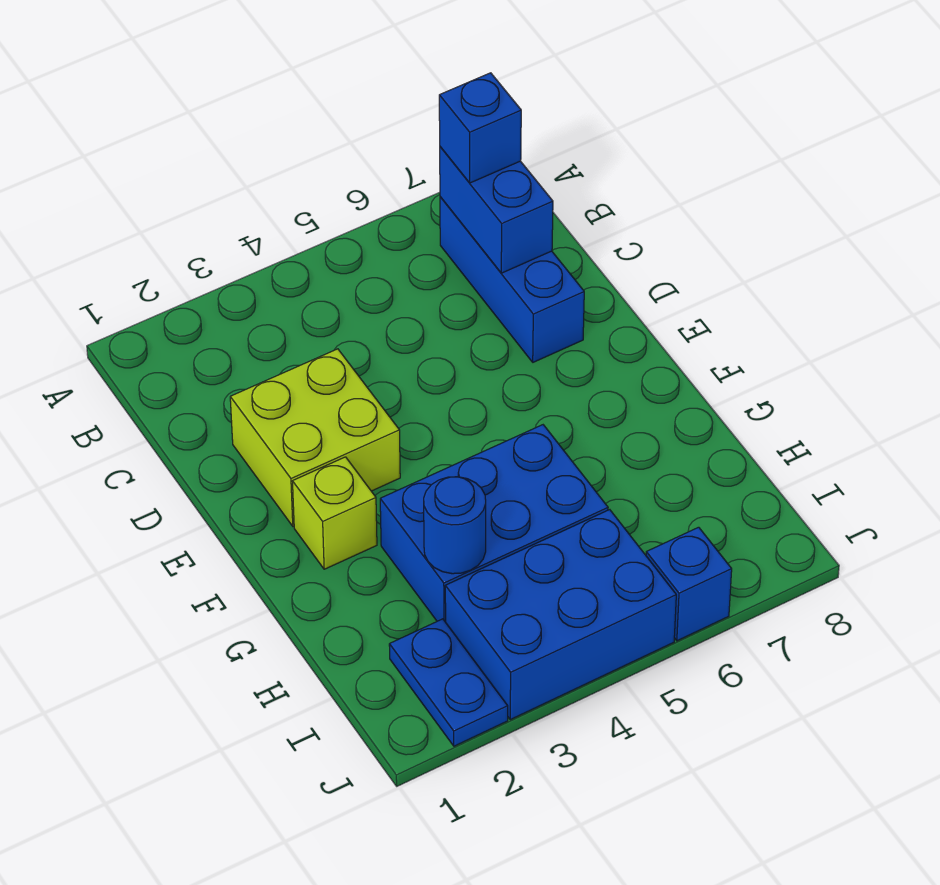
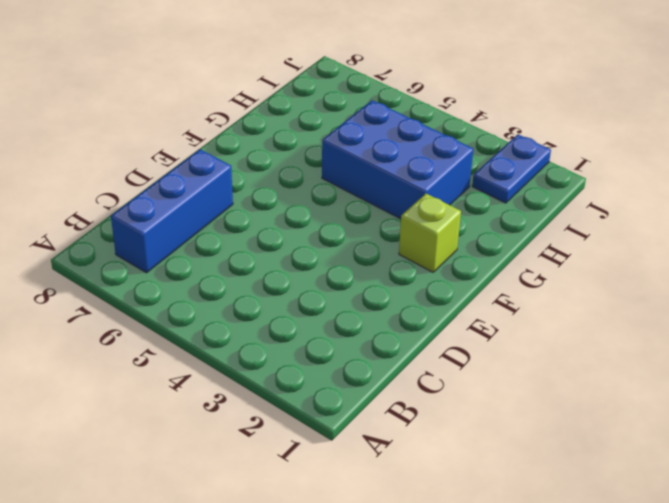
none -> lime brick D2:E3 level 1
none -> blue brick I3:J5 level 1

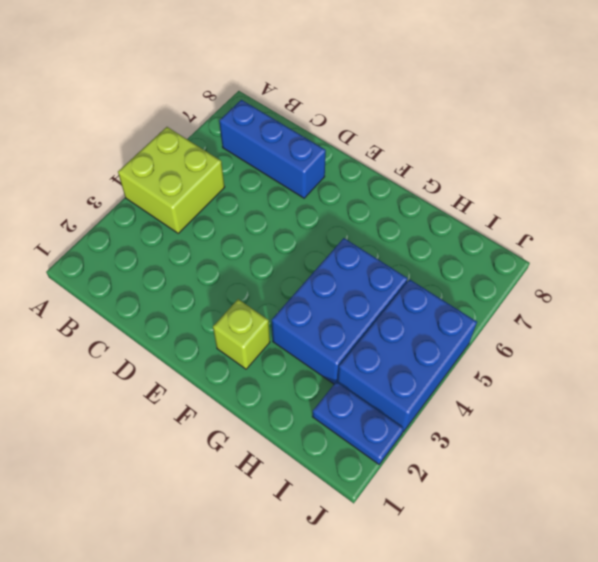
lime brick A4:B5 level 1 -> lime brick D2:E3 level 1
none -> blue brick J6 level 1
none -> blue brick B7:C7 level 2

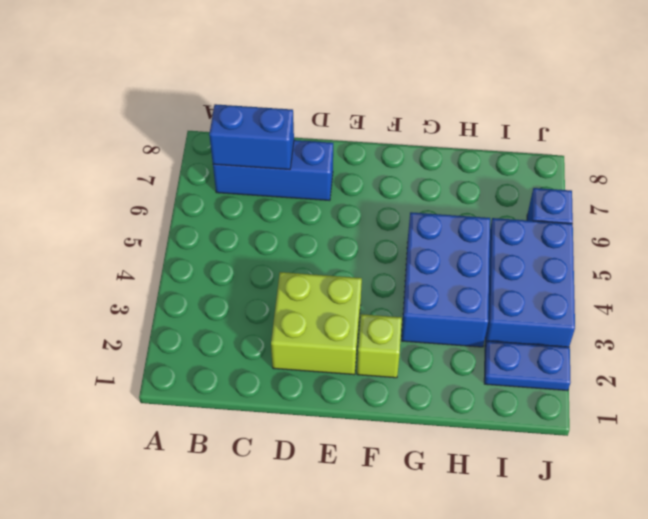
none -> blue round brick H3 level 2
none -> blue brick B7 level 3

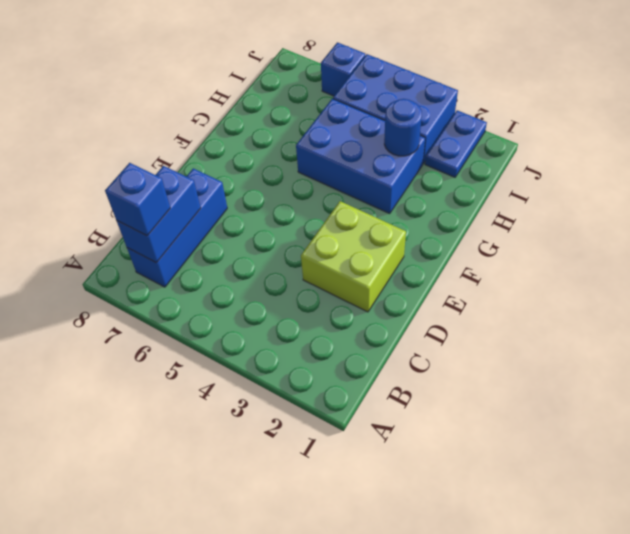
none -> lime brick F2 level 1

